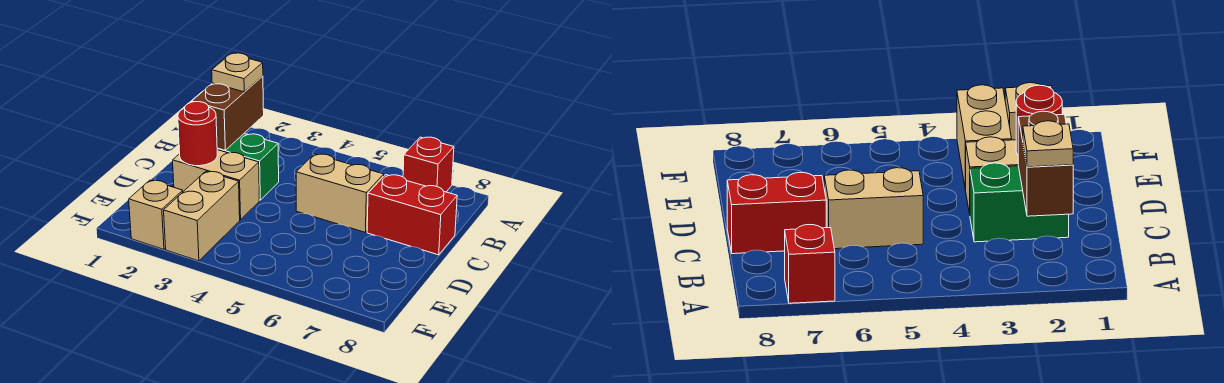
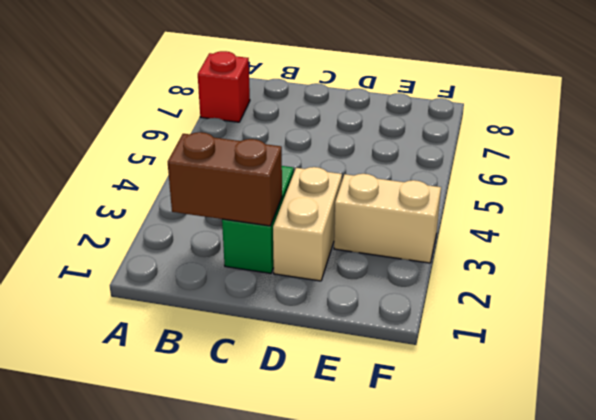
none -> tan brick C5:C6 level 1
none -> red brick C7:C8 level 1

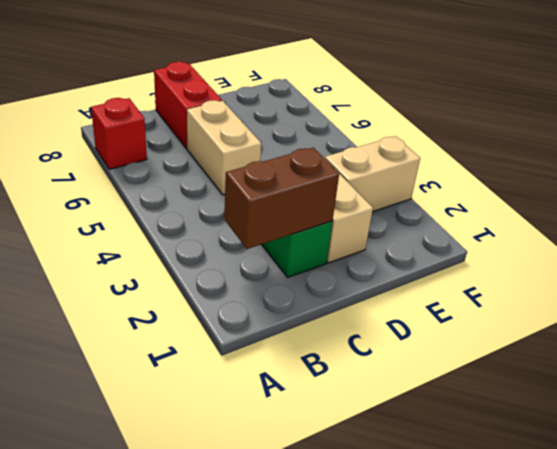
none -> tan brick F2 level 1
none -> red round brick D2 level 2

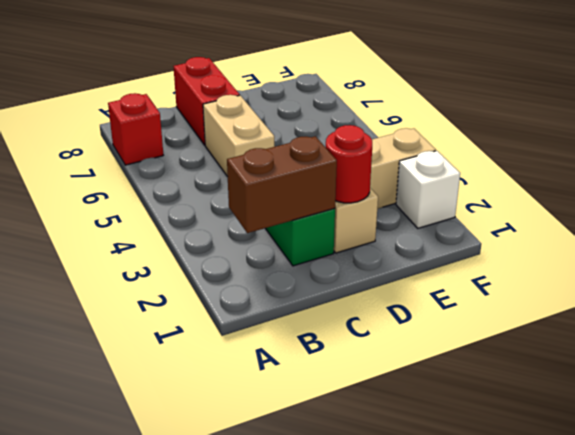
white brick F2 level 1 -> tan brick F2 level 1
none -> tan plate B2 level 3

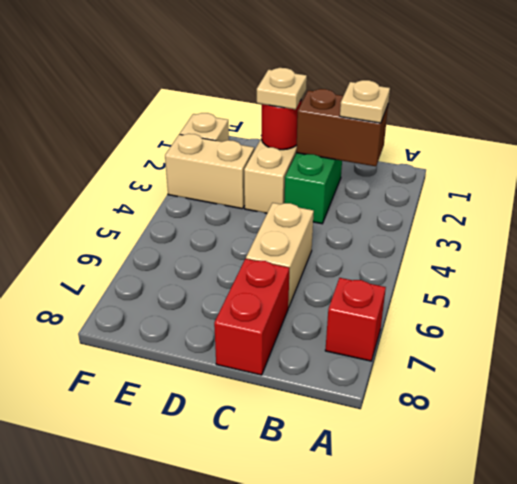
tan plate D2 level 3 -> none

